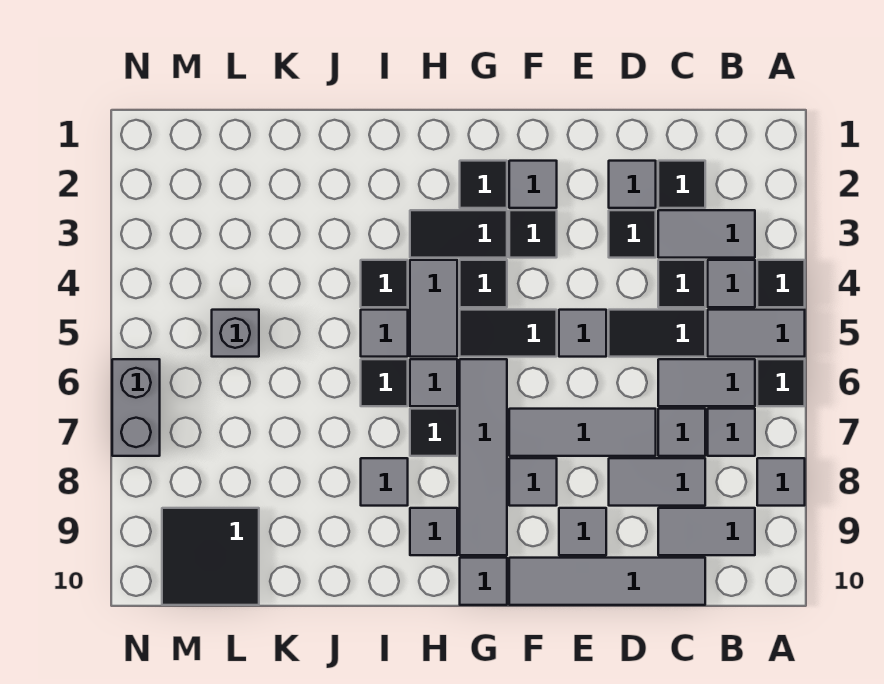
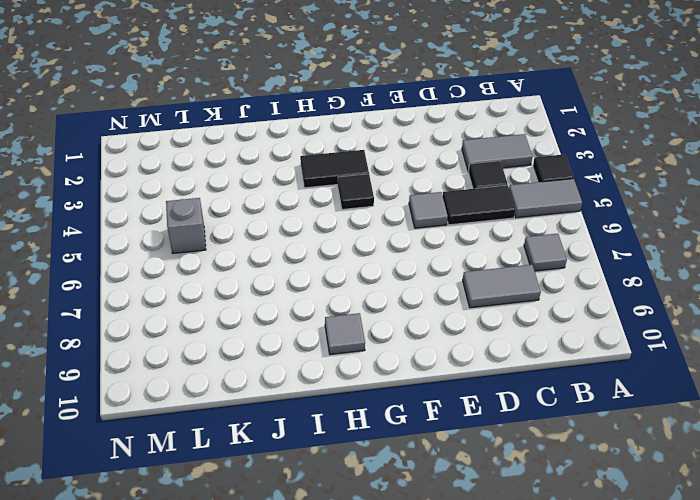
none -> black tile A6 level 1
none -> grey tile A8 level 1
none -> grey tile B4 level 1
none -> grey tile B6:C6 level 1

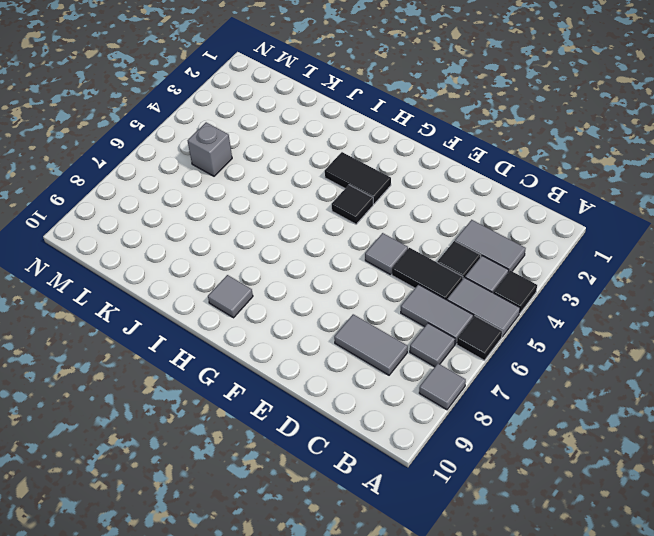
none -> grey tile B9:C9 level 1
none -> black tile C2 level 1
none -> grey tile C7 level 1
none -> grey tile C10:F10 level 1

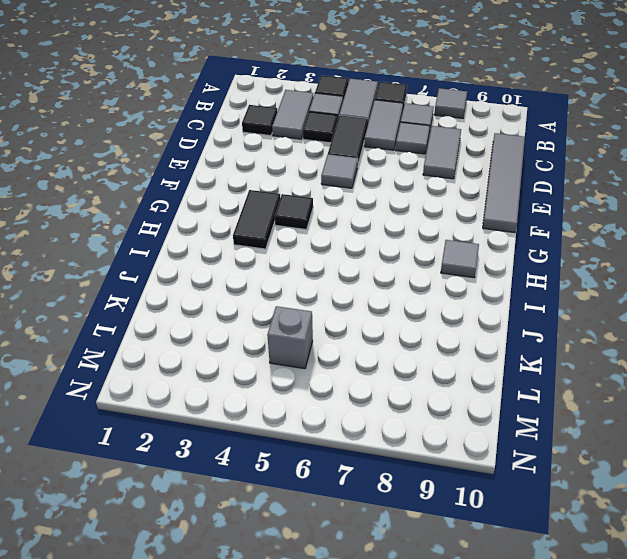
none -> grey tile B9:C9 level 1
none -> grey tile D2 level 1
none -> black tile D3 level 1
none -> grey tile D7:F7 level 1

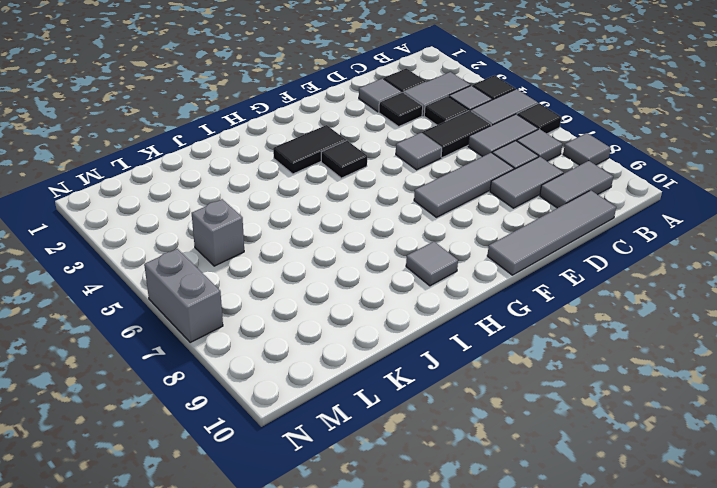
none -> grey tile E9 level 1
none -> grey tile F2 level 1
none -> black tile F3 level 1
none -> black tile F5:G5 level 1

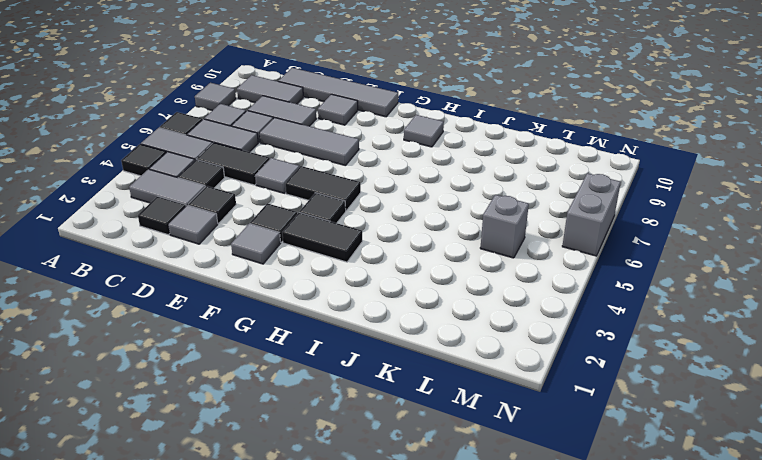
none -> grey tile F8 level 1
none -> black tile G2 level 1
none -> grey tile G6:G9 level 1
none -> grey tile G10 level 1

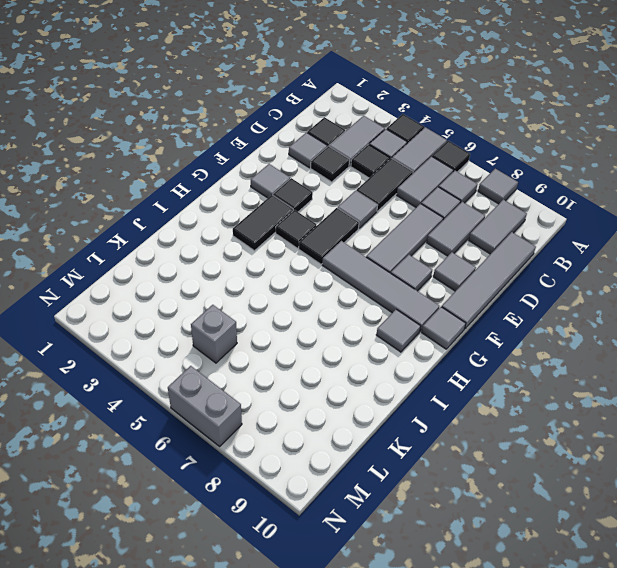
none -> black tile G2 level 1
none -> grey tile H4:H5 level 1
none -> grey tile H6 level 1
none -> black tile H7 level 1

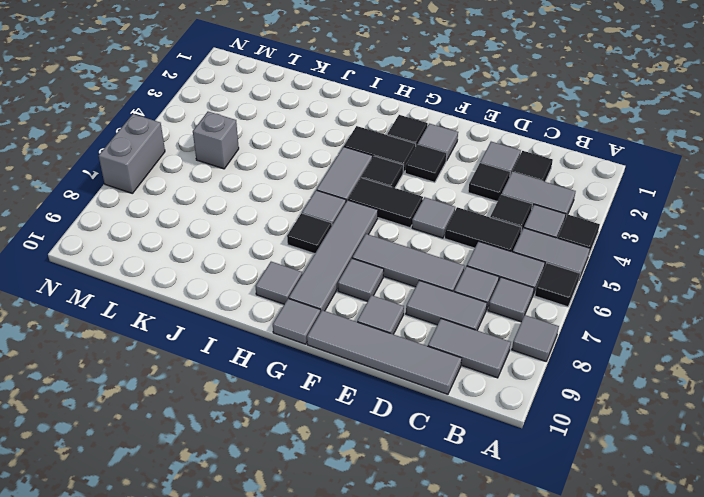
none -> black tile I4 level 1
none -> grey tile I5 level 1
none -> black tile I6 level 1
none -> grey tile I8 level 1

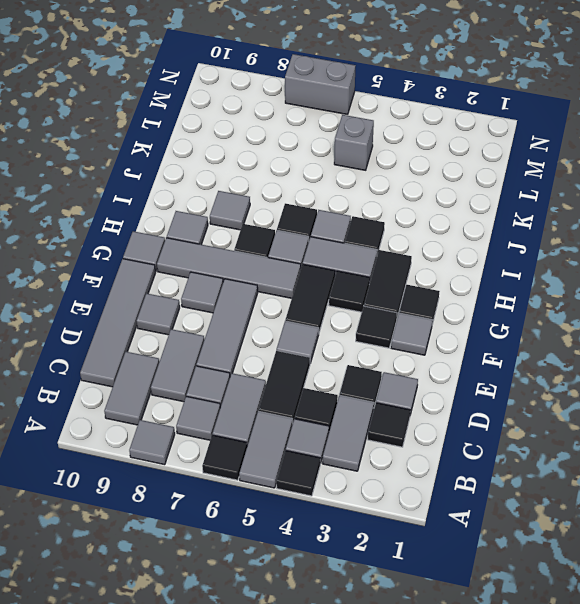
none -> black tile L9:M10 level 1

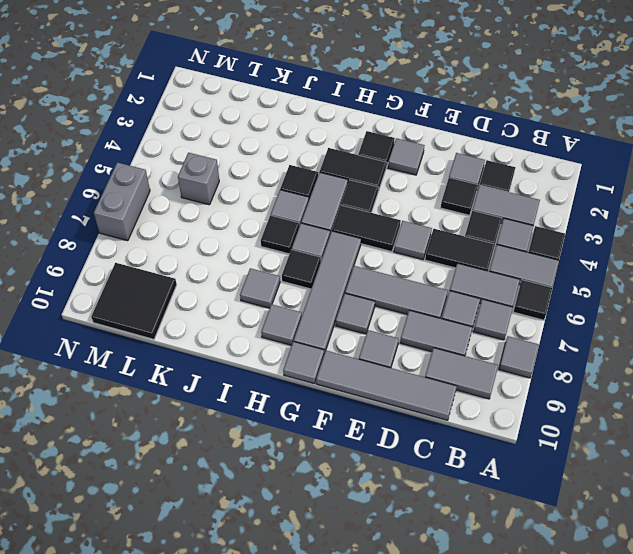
none -> black tile F3 level 1

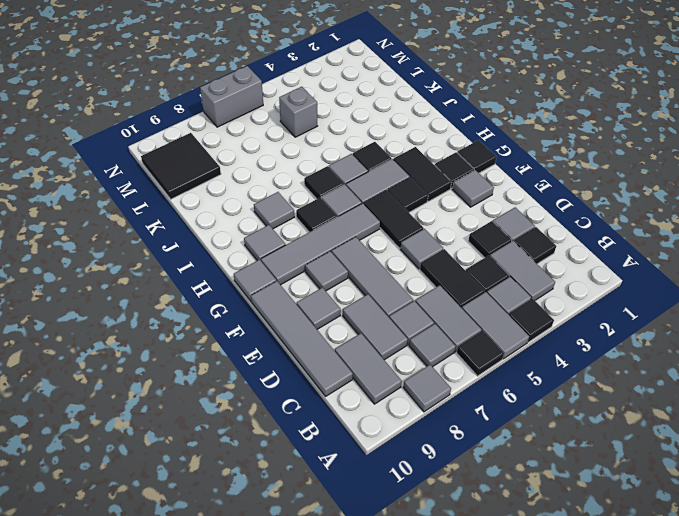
black tile G1 level 1 -> black tile F3 level 1

